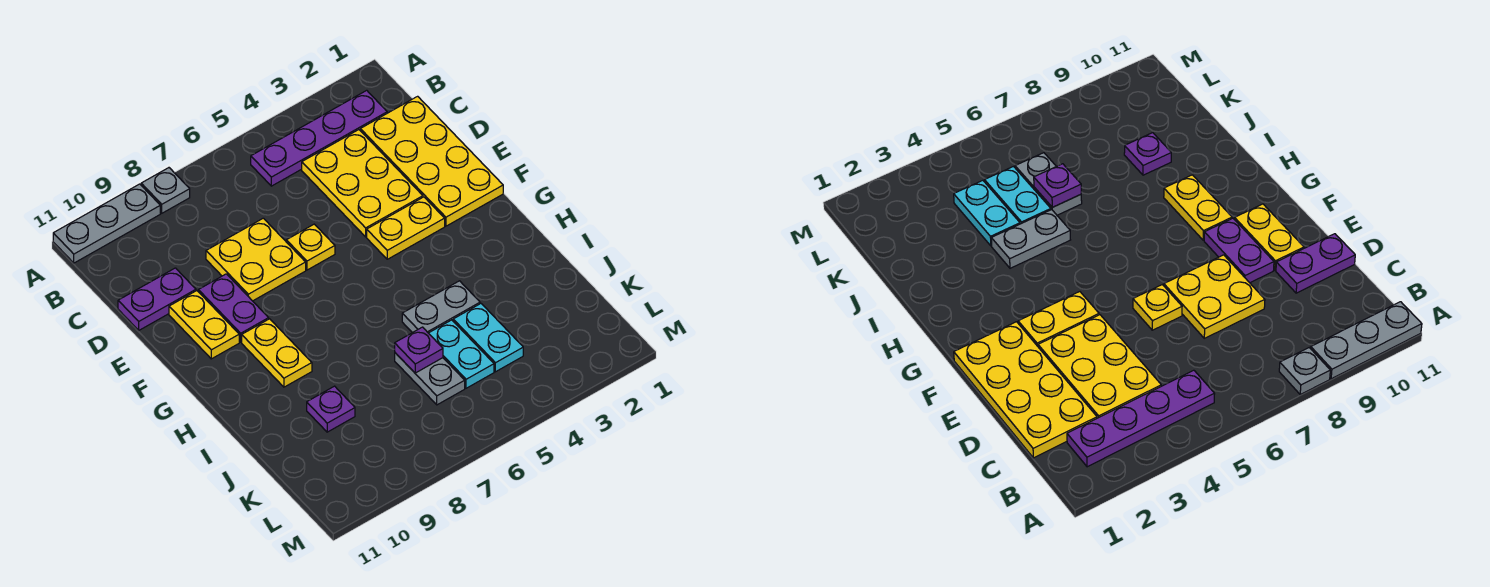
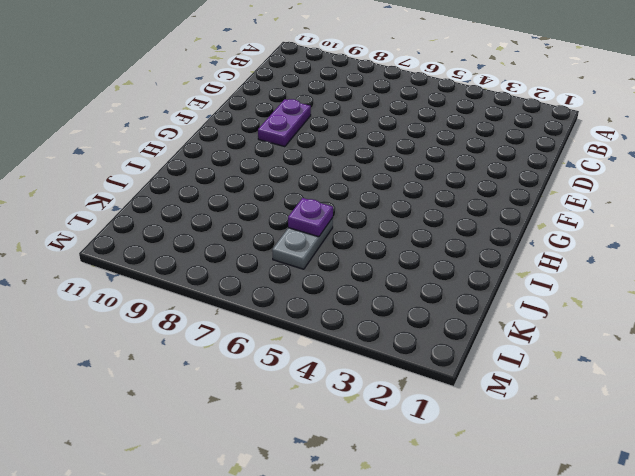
none -> grey plate A8 level 1
none -> grey plate A9:A11 level 1
none -> purple plate B2:B5 level 1

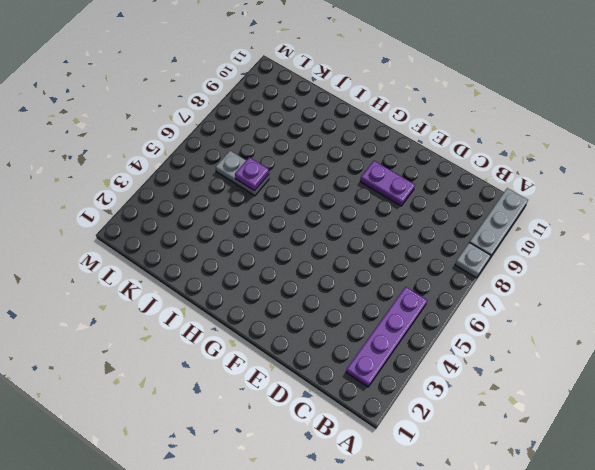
none -> yellow plate C1:F2 level 1
none -> yellow plate C3:E4 level 1
none -> yellow plate D7:E8 level 1

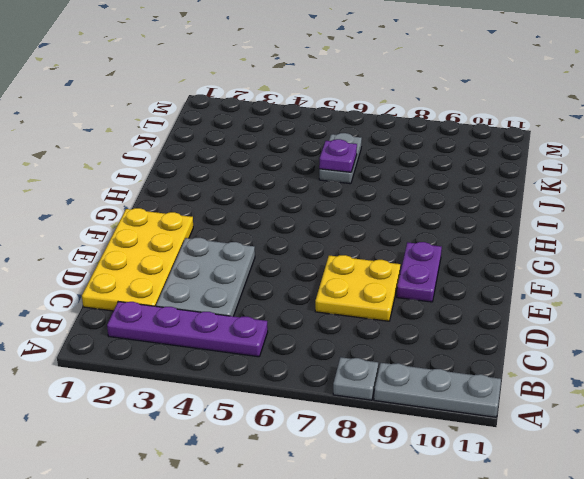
grey plate C3:E4 level 1 -> yellow plate C3:E4 level 1
none -> purple plate D10:D11 level 1
none -> yellow plate E6 level 1
none -> yellow plate E10:F10 level 1

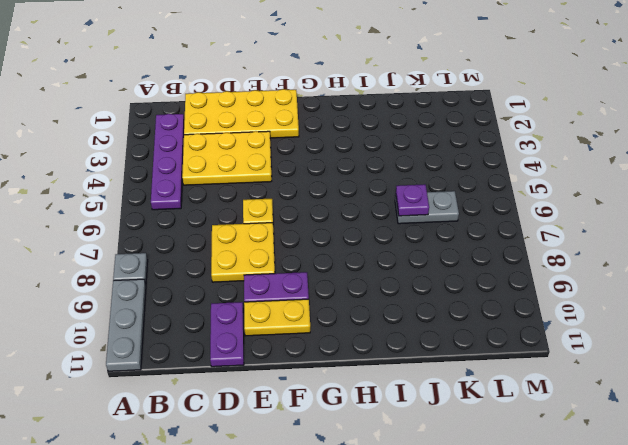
none -> yellow plate F3:F4 level 1
none -> yellow plate G9:H9 level 1
none -> grey plate I4:I5 level 1

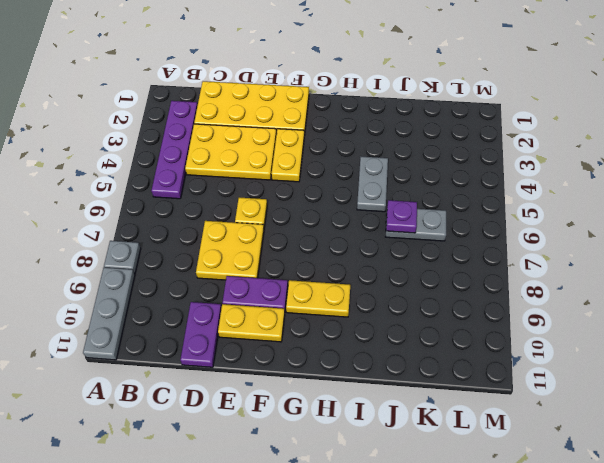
none -> cyan plate J4:K4 level 1
none -> cyan plate J5:K5 level 1
none -> purple plate J9 level 1

